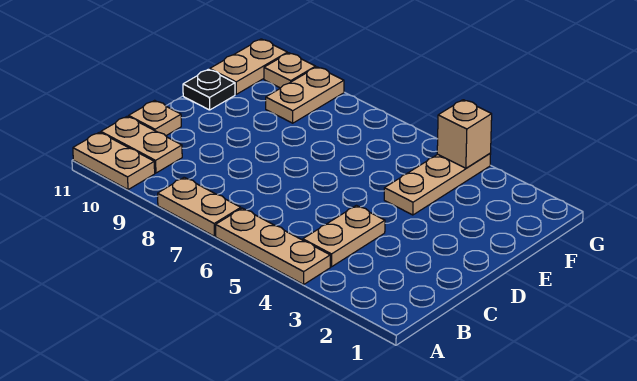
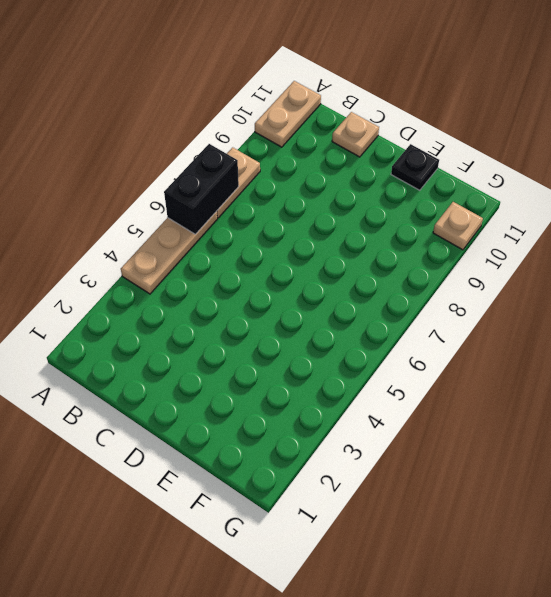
black brick A6:A7 level 2 -> none
none -> tan plate B4:C4 level 1
none -> tan plate B10:B11 level 1
none -> tan plate E4:G4 level 1

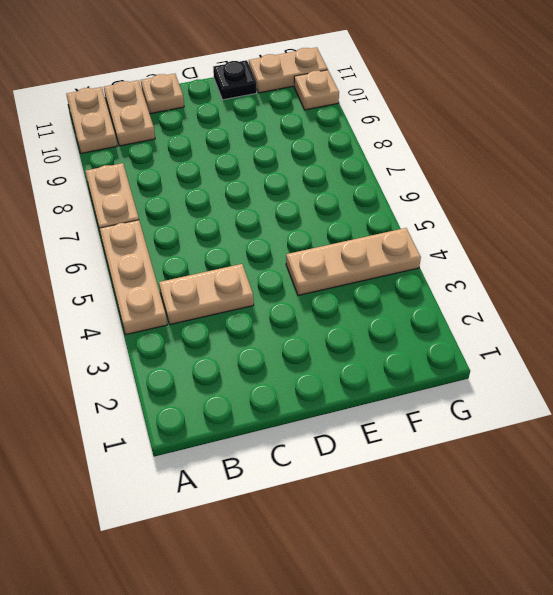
none -> tan plate F9:G9 level 1
none -> tan brick G4 level 2

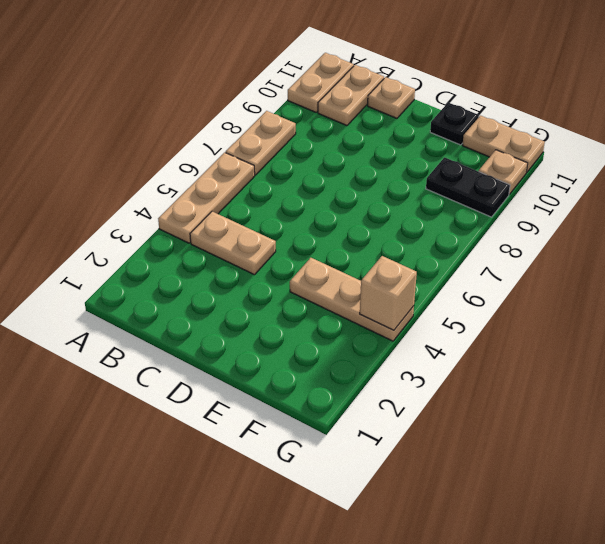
black plate F9:G9 level 1 -> tan plate F9:G9 level 1

